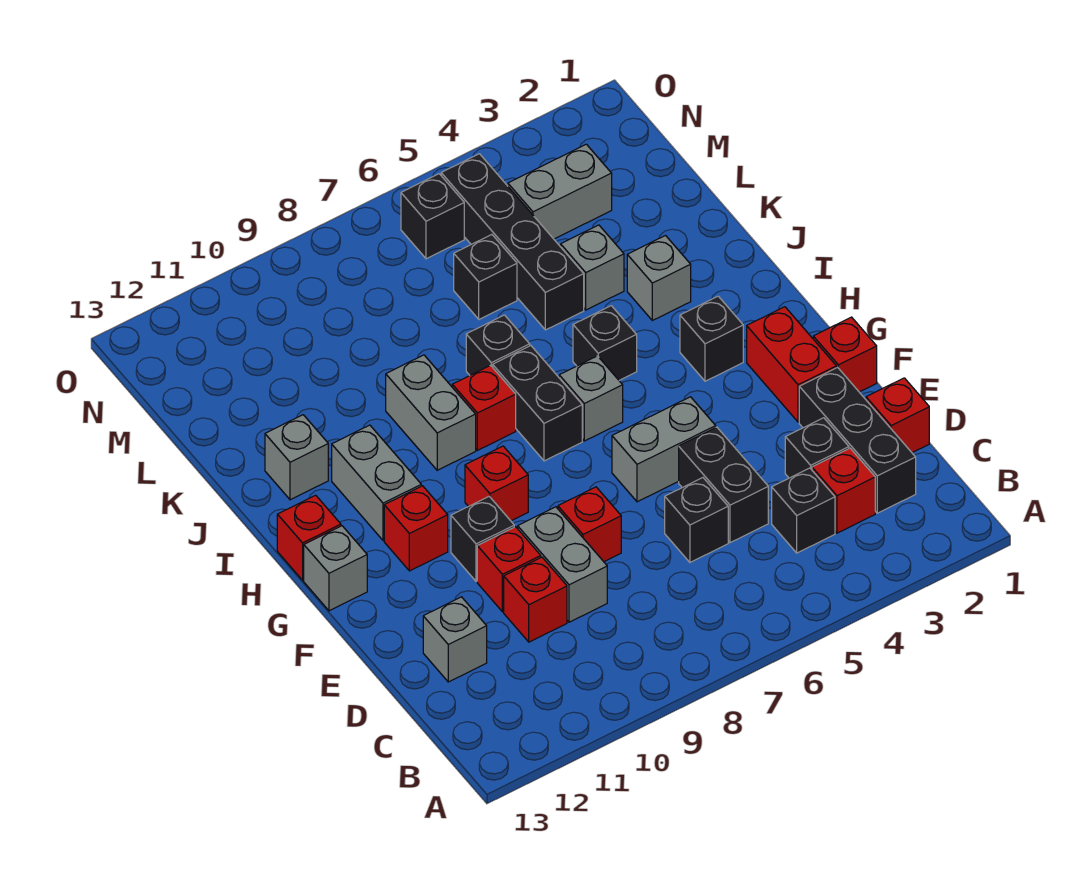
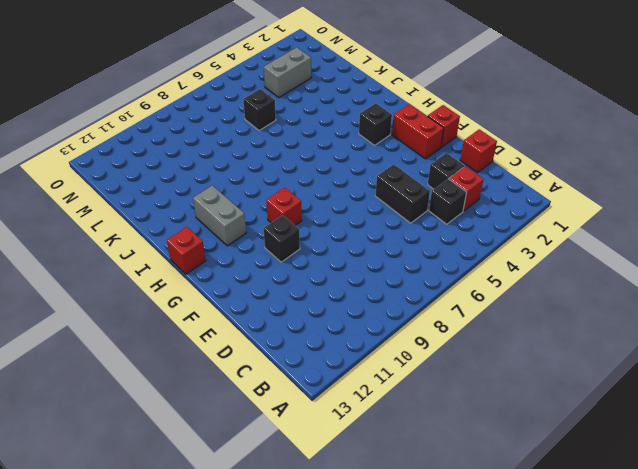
none -> black brick C2:E2 level 1
none -> black brick D6 level 1
none -> grey brick D9:E9 level 1
none -> red brick D10 level 1

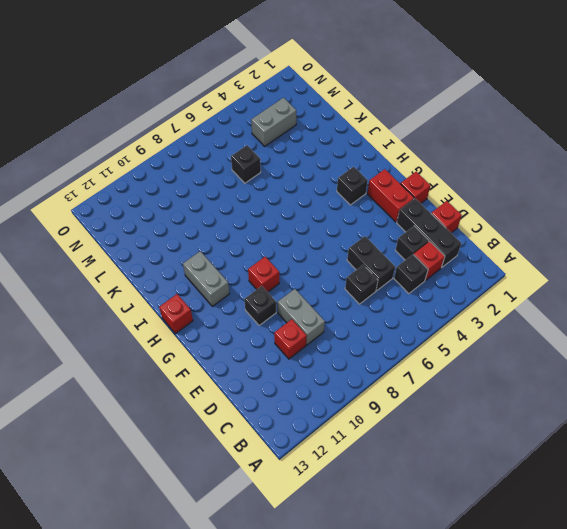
none -> grey brick D12 level 1
none -> red brick E8 level 1
none -> red brick E10 level 1
none -> grey brick F5:F6 level 1

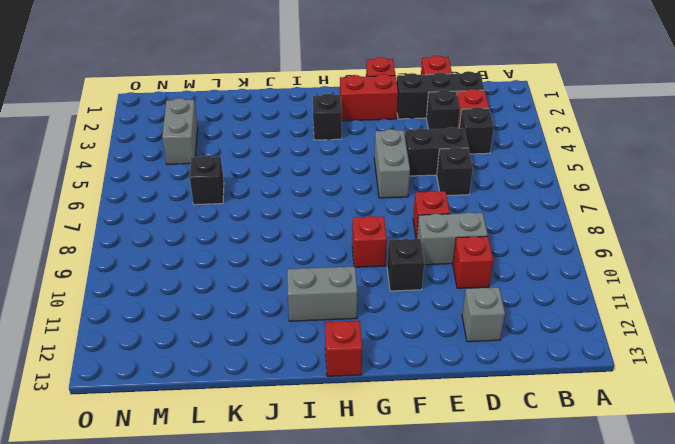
none -> red brick E10 level 1
none -> red brick G11 level 1
none -> grey brick G13 level 1
none -> grey brick H6 level 1

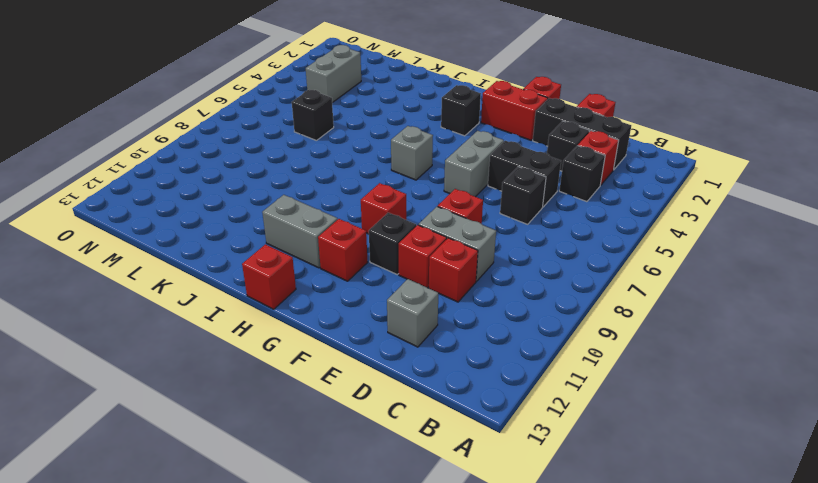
none -> grey brick G13 level 1
none -> black brick H7:I7 level 1
none -> black brick I5 level 1
none -> red brick I8 level 1

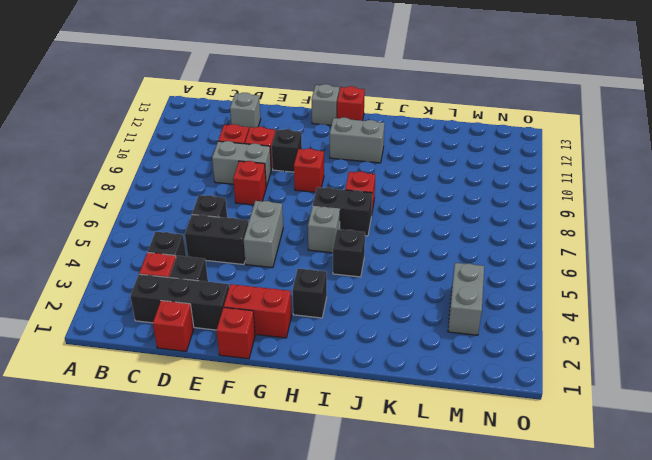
none -> red brick G11 level 1
none -> grey brick I9:J9 level 1
none -> grey brick J3 level 1
none -> black brick J7 level 1

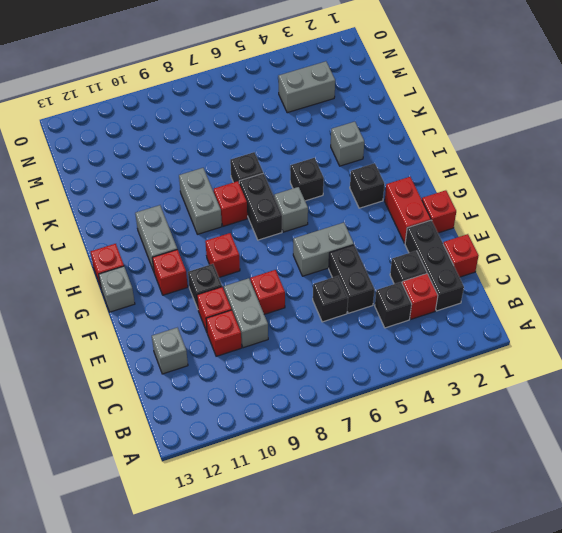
none -> grey brick J12 level 1
none -> grey brick K4 level 1
none -> black brick K5:N5 level 1
none -> black brick L6 level 1

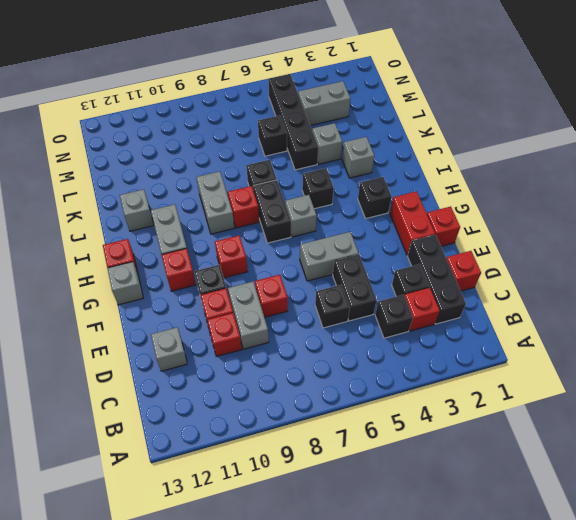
none -> black brick N6 level 1

